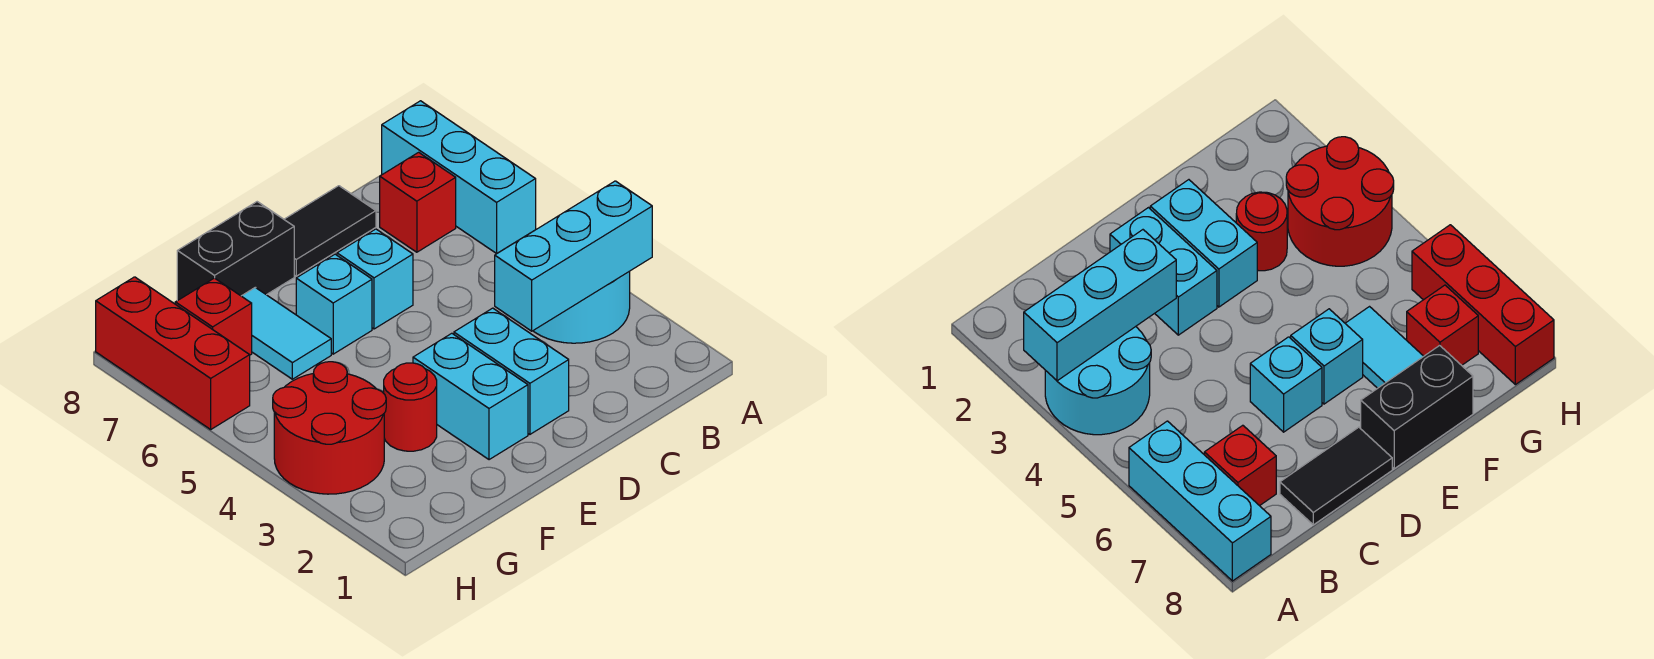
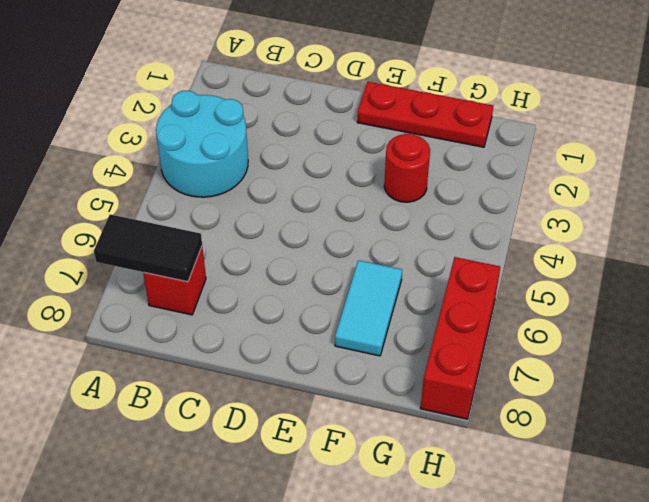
black tile A7:B7 level 2 -> black tile C8:D8 level 1
red plate E1:G1 level 1 -> none
none -> cyan brick A6:A8 level 1
none -> cyan brick D2:D3 level 1
none -> cyan brick D6 level 1

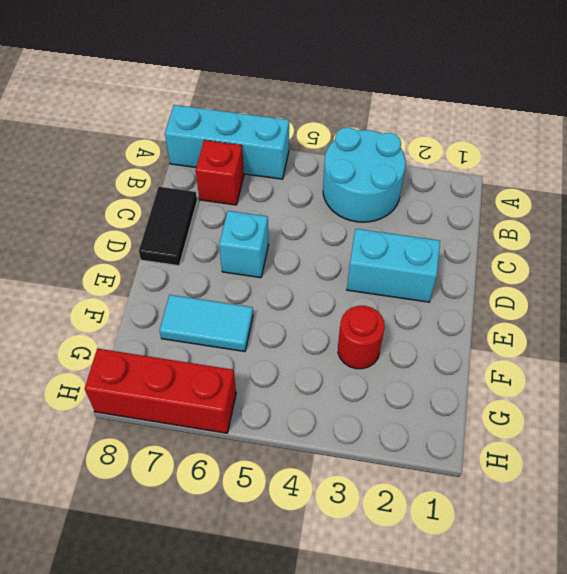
none -> cyan brick E2:E3 level 1
none -> cyan brick E6 level 1
none -> black brick E8:F8 level 1

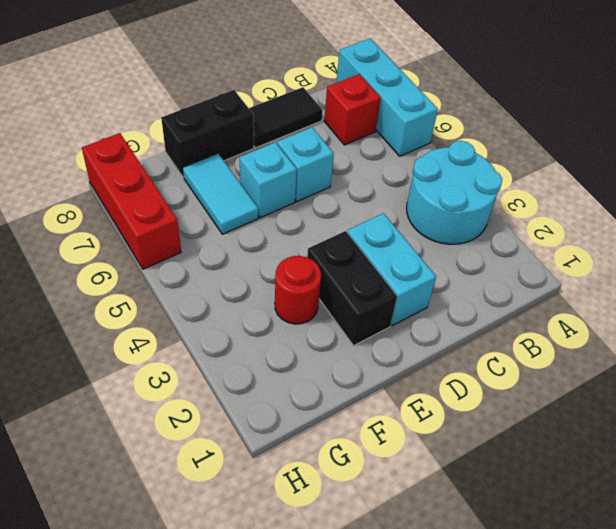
black brick E2:E3 level 1 -> cyan brick E2:E3 level 1
none -> red round brick G3:H4 level 1
none -> red brick G7 level 1
none -> cyan brick A3:C3 level 2

